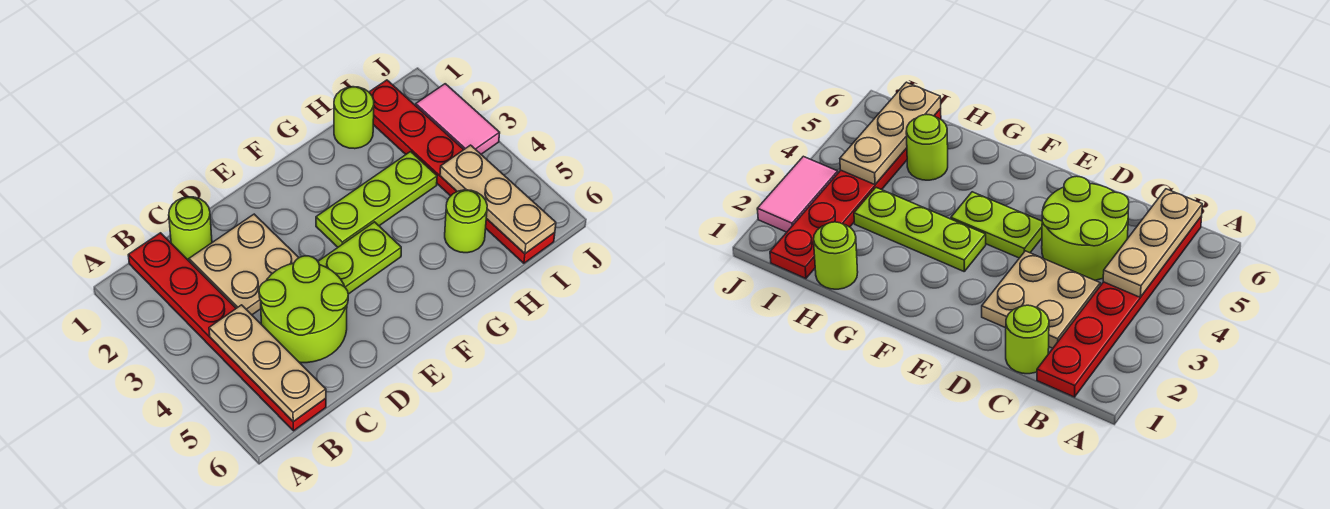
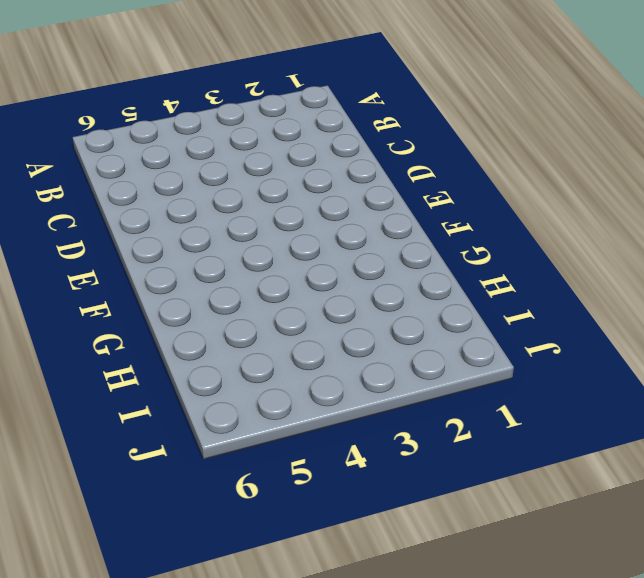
none -> red plate B1:B6 level 1
none -> lime round brick C1 level 1
none -> tan plate C2:D3 level 1

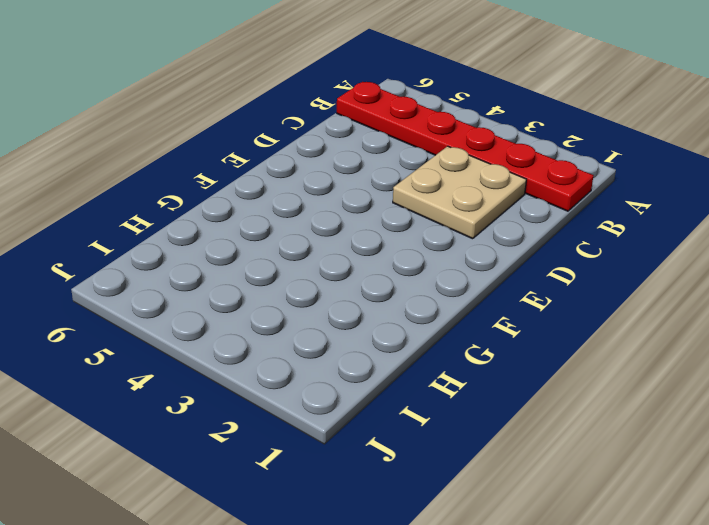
none -> lime round brick C1 level 1
none -> lime round brick C4:D5 level 1
none -> lime plate E4:F4 level 1

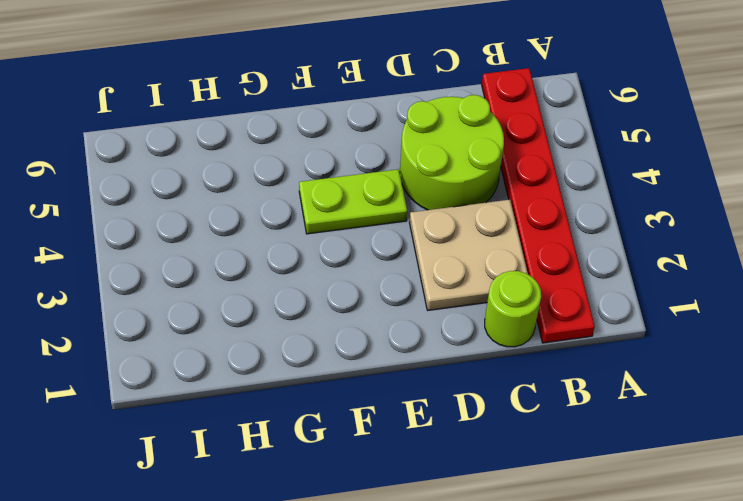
none -> lime plate F3:H3 level 1
none -> lime round brick H1 level 1
none -> lime round brick H5 level 1

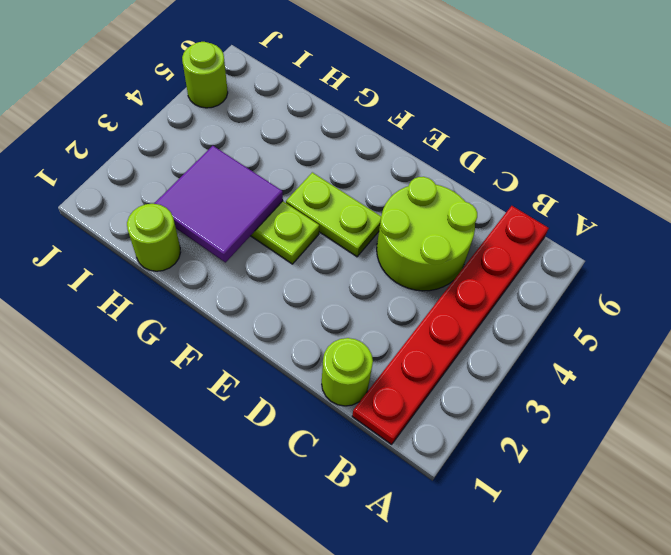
purple tile G2:H3 level 2 -> none
lime round brick J5 level 1 -> lime round brick H5 level 1
none -> tan plate C2:D3 level 1
none -> red plate I1:I6 level 1
none -> pink tile J2:J3 level 1

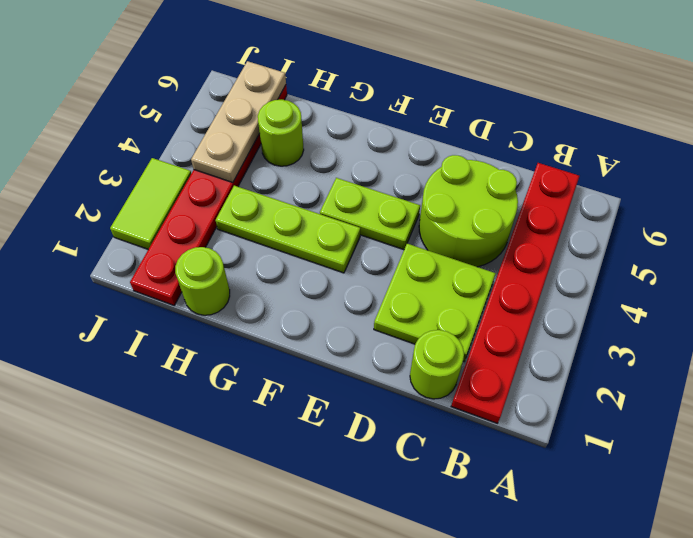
lime plate C2:D3 level 1 -> tan plate C2:D3 level 1
lime tile J2:J3 level 1 -> pink tile J2:J3 level 1
none -> tan plate B4:B6 level 2

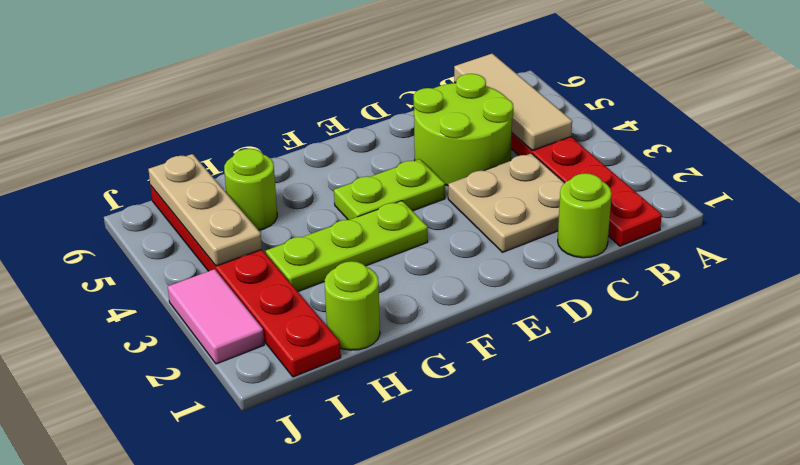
tan tile B4:B6 level 2 -> tan plate B4:B6 level 2

